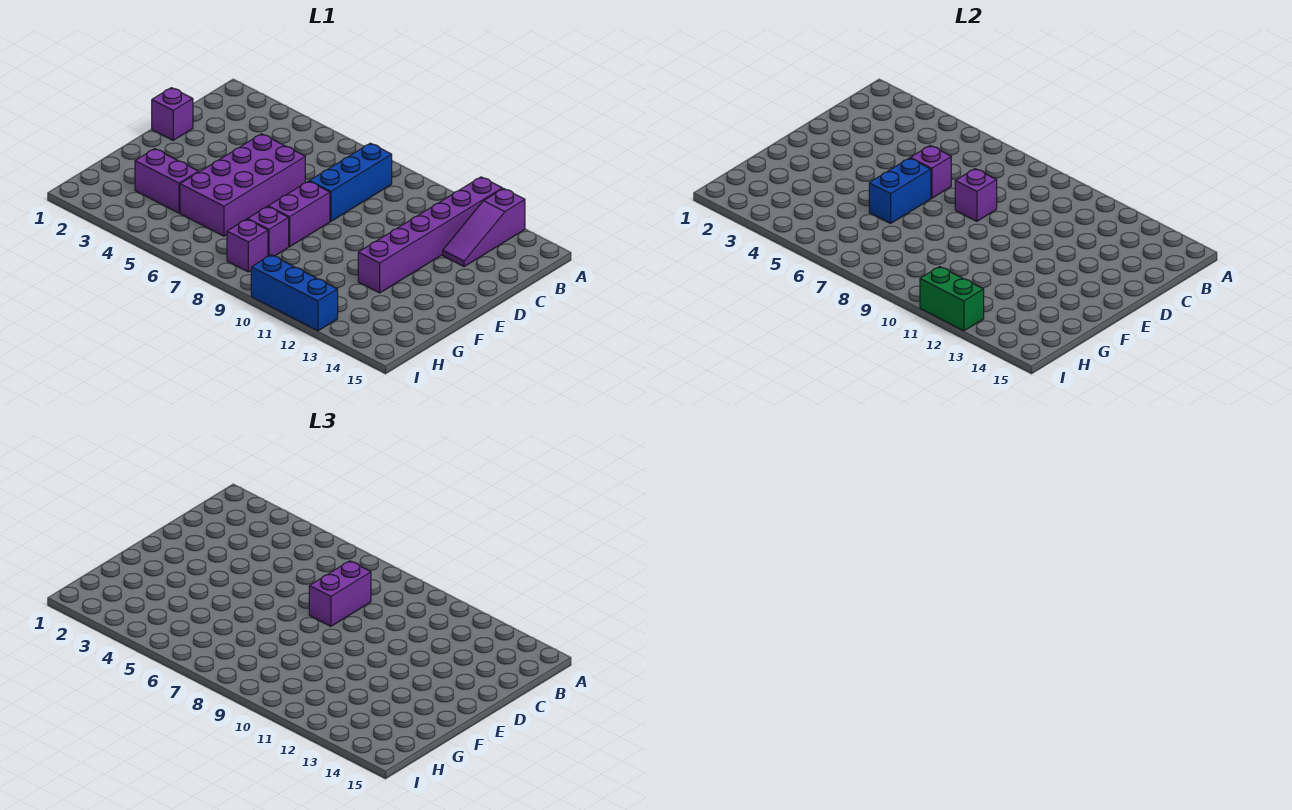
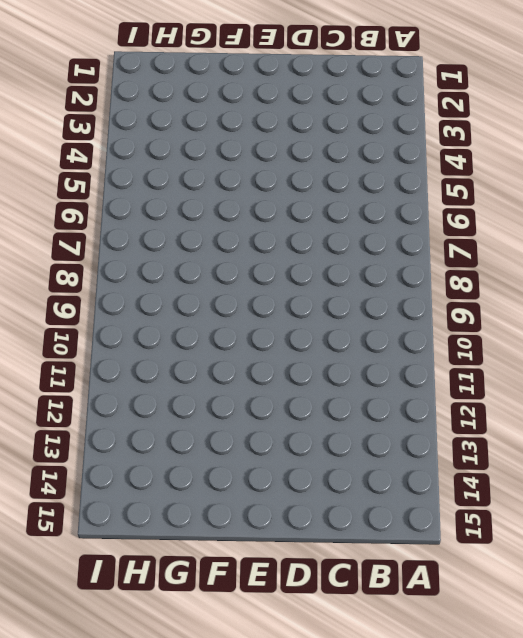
none -> purple brick A12:F12 level 1
none -> purple slope A13:C13 level 1 top A
none -> blue brick B8:D8 level 1

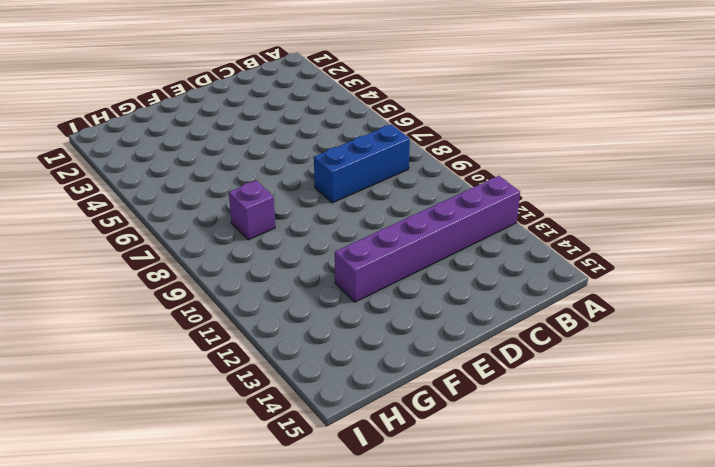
none -> purple slope A13:C13 level 1 top A
none -> purple brick D1 level 1
none -> purple brick D5:G6 level 1

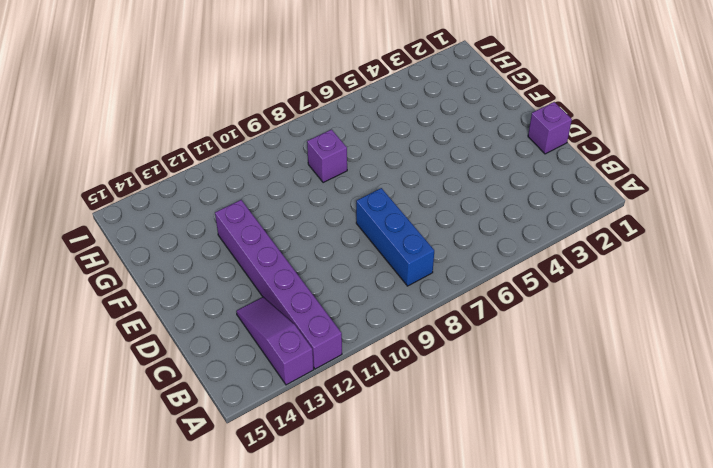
none -> purple brick D5:G6 level 1
none -> purple brick E8:F8 level 1
none -> purple brick G3:G4 level 1

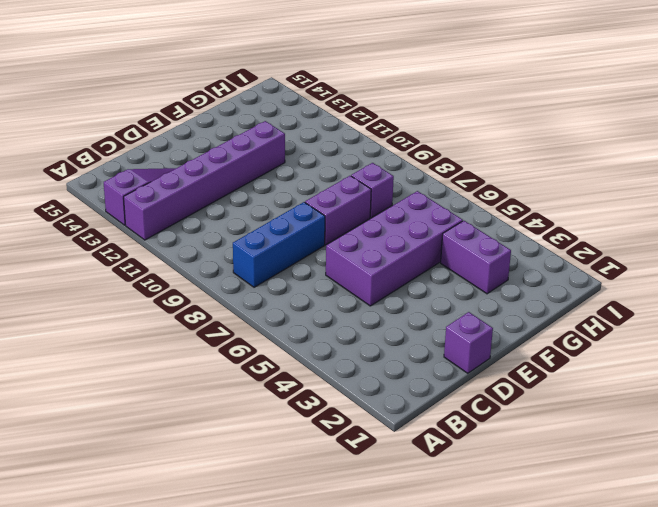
none -> purple brick H8 level 1
none -> blue brick I10:I12 level 1
none -> purple brick D6 level 2

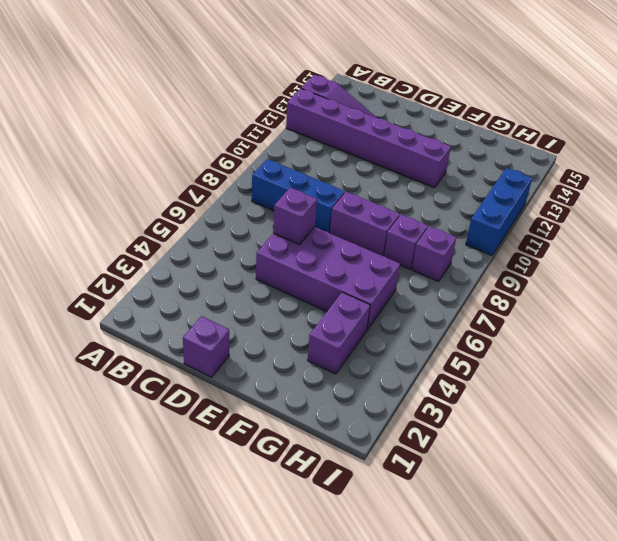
none -> purple brick D8 level 2
none -> blue brick E6:F6 level 2
none -> green brick I11:I12 level 2

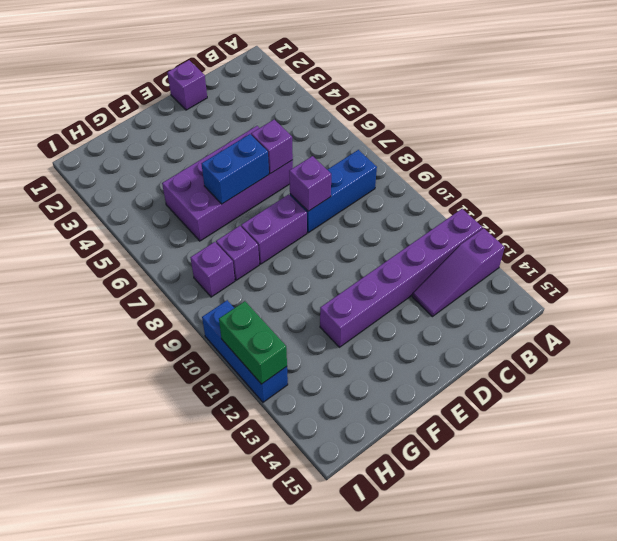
none -> purple brick G3:G4 level 1
none -> purple brick C8:D8 level 3

